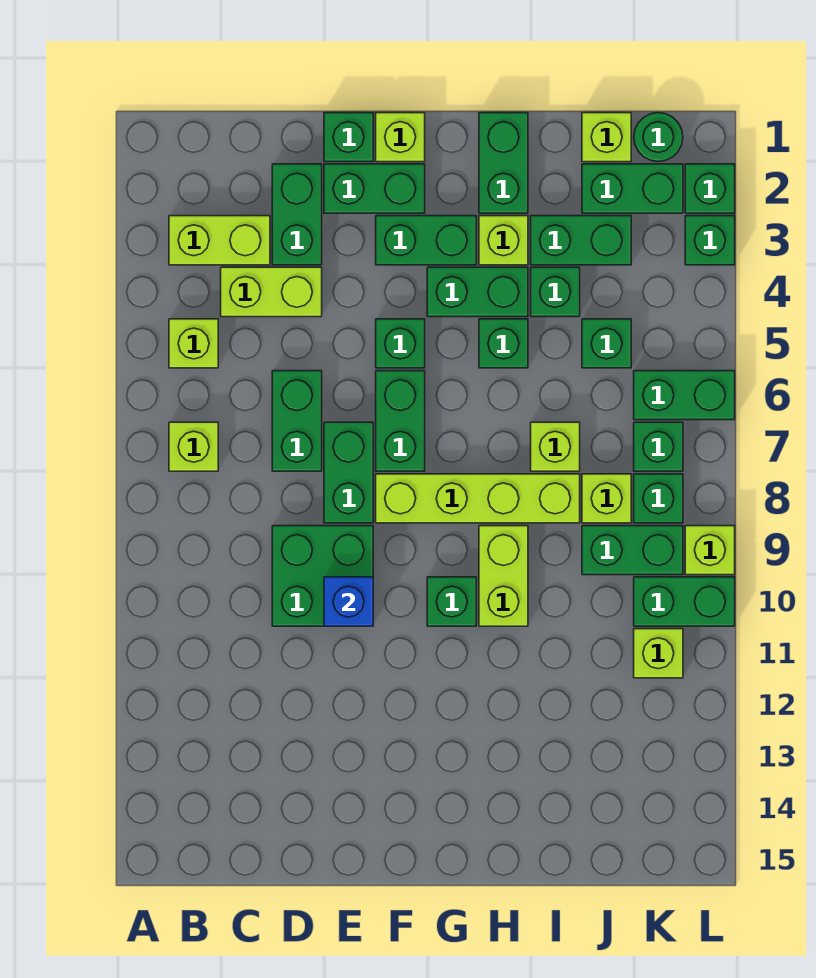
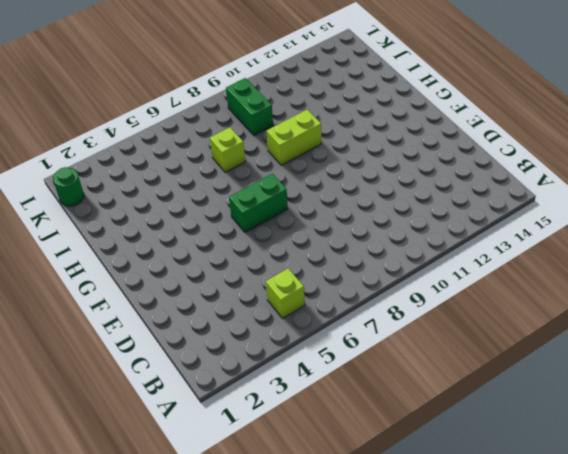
none -> lime brick B3:C3 level 1
none -> lime brick B7 level 1
none -> lime brick C4:D4 level 1
none -> green brick D2:D3 level 1

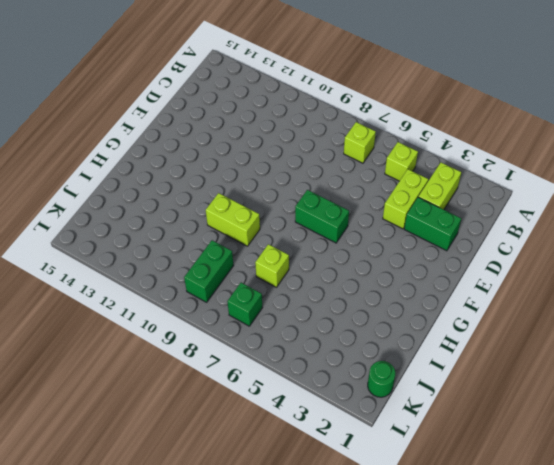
none -> green brick D6:D7 level 1
none -> green brick D9:E10 level 1
none -> green brick E1 level 1
none -> green brick E2:F2 level 1

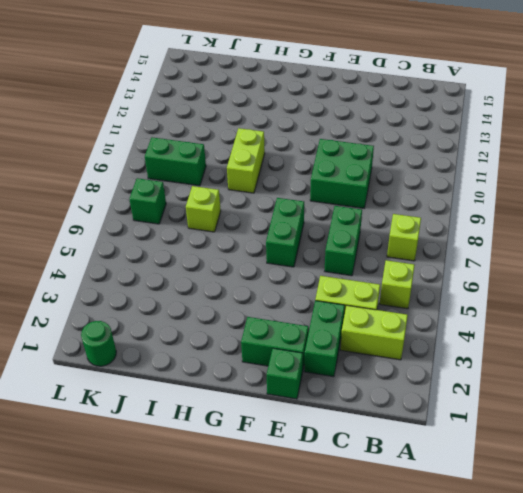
none -> green brick E7:E8 level 1
none -> lime brick F1 level 1
none -> green brick F3:G3 level 1
none -> green brick F5 level 1

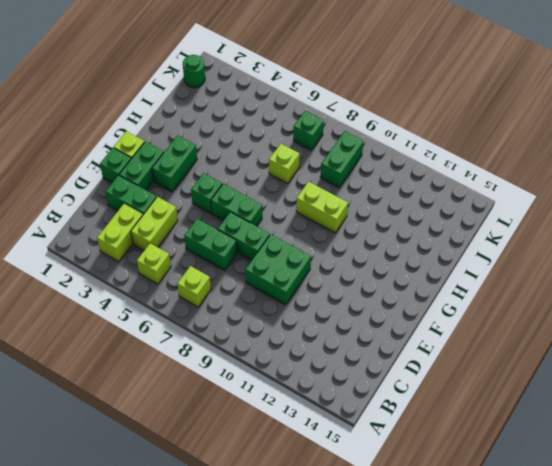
none -> lime brick F8:I8 level 1
none -> green brick G4:H4 level 1
none -> green brick G10 level 1
none -> green brick H1:H2 level 1

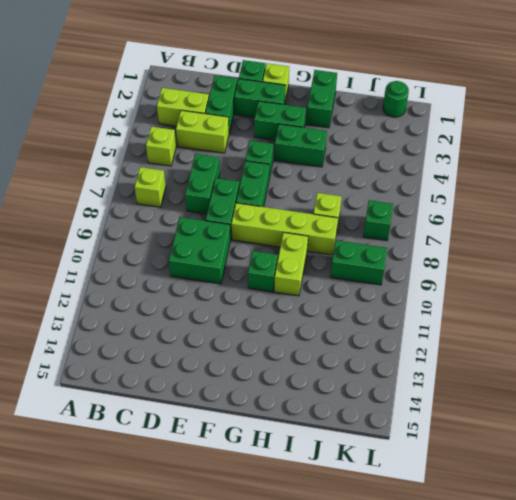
none -> lime brick H3 level 1
none -> green brick H5 level 1
none -> green brick I3:J3 level 1
none -> green brick I4 level 1

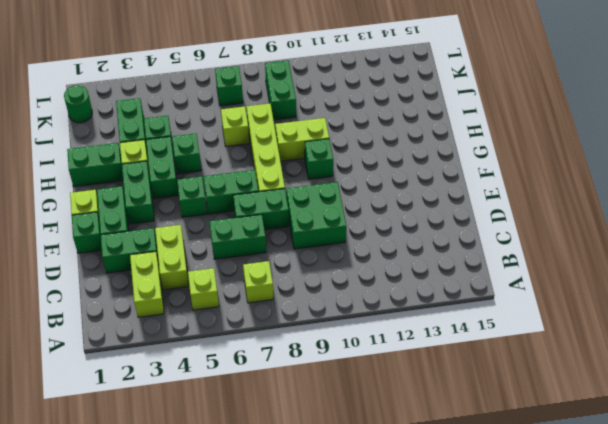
none -> lime brick J1 level 1
none -> green brick J2:K2 level 1
none -> green brick J5 level 1
none -> lime brick J8 level 1

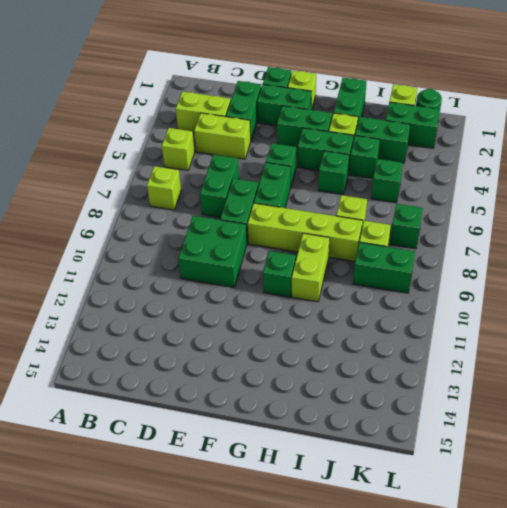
none -> green brick K6:L6 level 1
none -> green brick K8 level 1
none -> green brick K10:L10 level 1
none -> lime brick K11 level 1

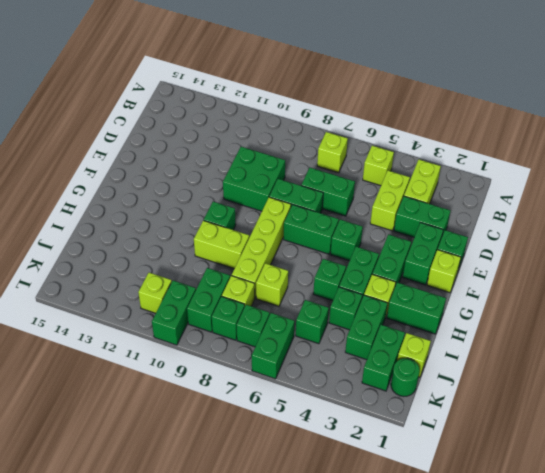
none -> green brick L2 level 1
none -> green brick L3 level 1
none -> lime brick L9 level 1
none -> blue brick E10 level 2

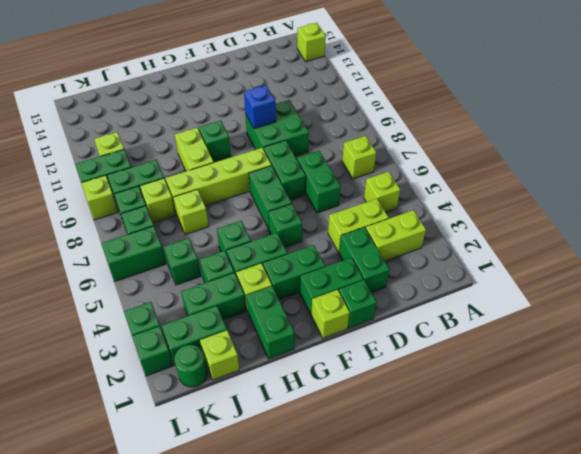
lime brick A14 level 1 -> none

